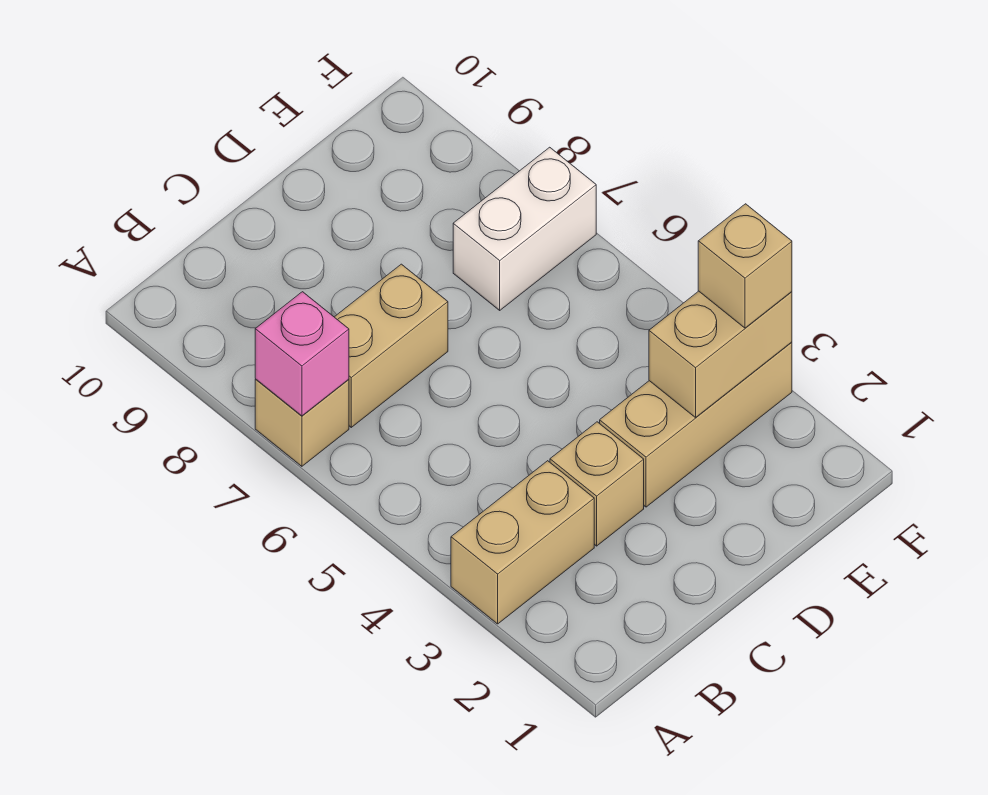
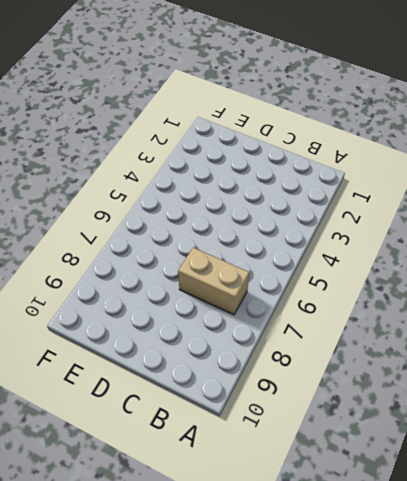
none -> tan brick A3:B3 level 1
none -> tan brick A7 level 1

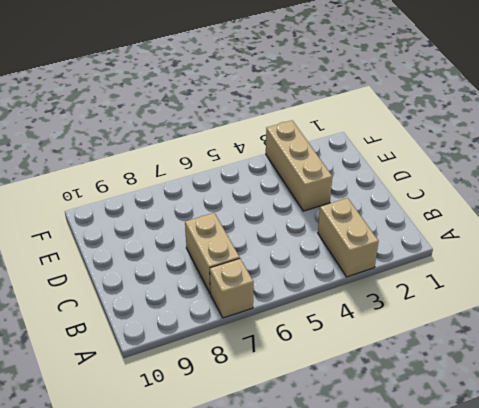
none -> tan brick C3 level 1
none -> white brick E7:F7 level 1

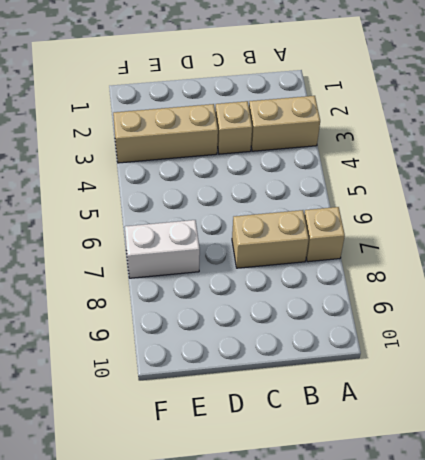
none -> pink brick A7 level 2
none -> tan brick E3:F3 level 2

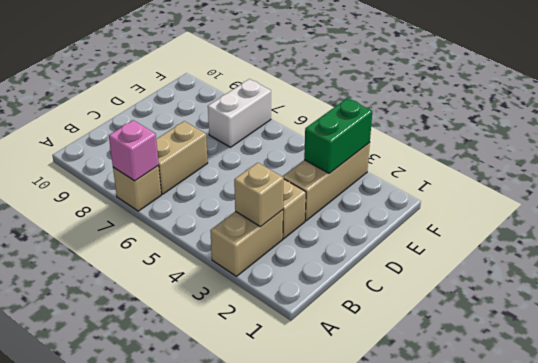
tan brick B3 level 2 -> tan brick F3 level 3
green brick E3:F3 level 2 -> tan brick E3:F3 level 2

